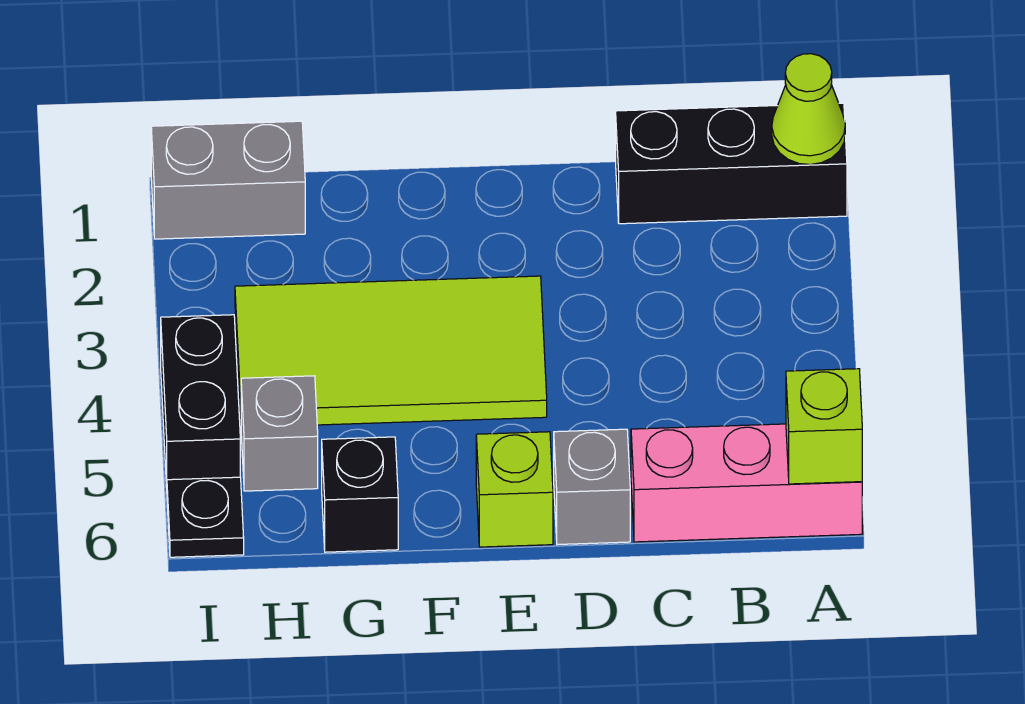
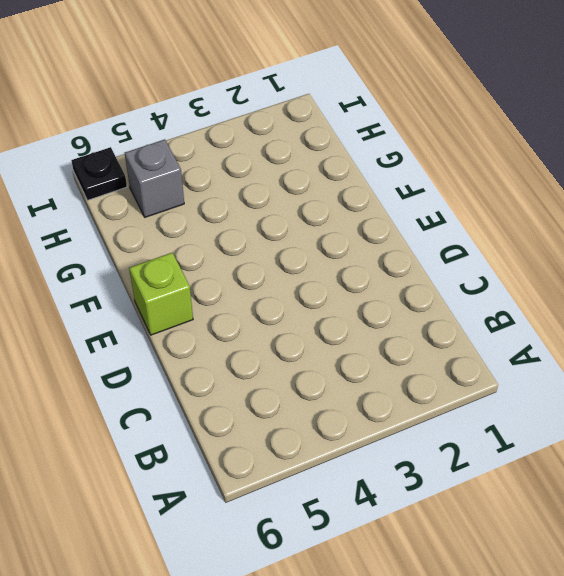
none -> black brick A1:C1 level 1
none -> pink brick A6:C6 level 1
none -> grey brick D6 level 1

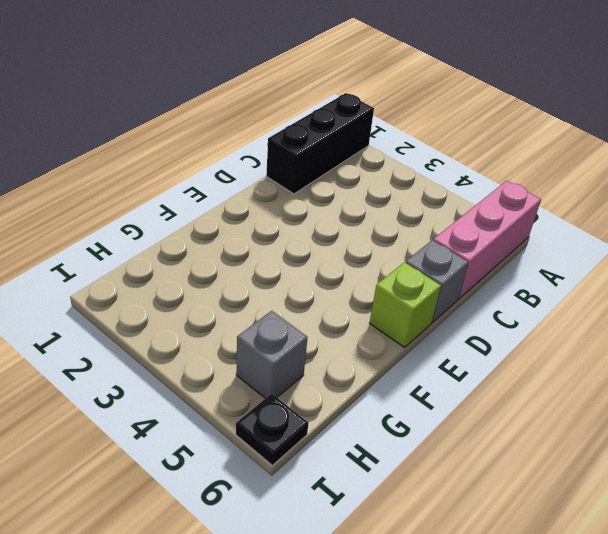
none -> lime tile E3:H4 level 1
none -> black brick G6 level 1
none -> grey brick H1:I1 level 1

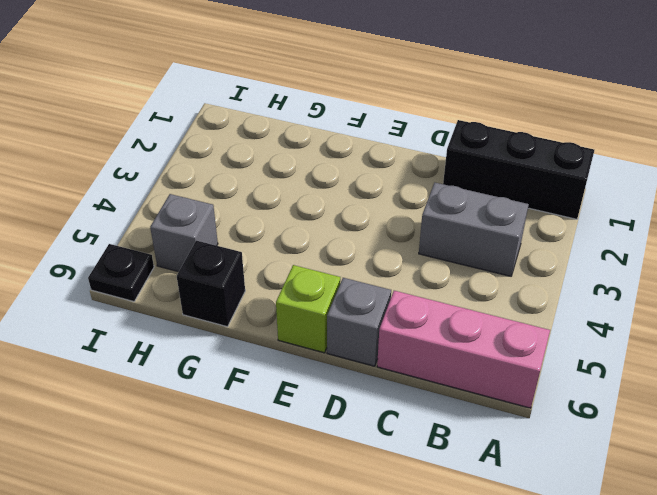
grey brick B3:C3 level 1 -> grey brick H1:I1 level 1
none -> lime tile E3:H4 level 1
none -> black brick I4:I5 level 1
none -> lime cone A1 level 2

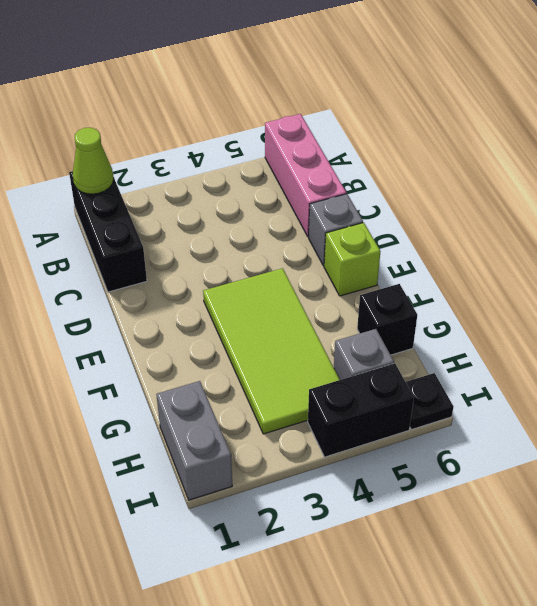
none -> lime brick A6 level 2

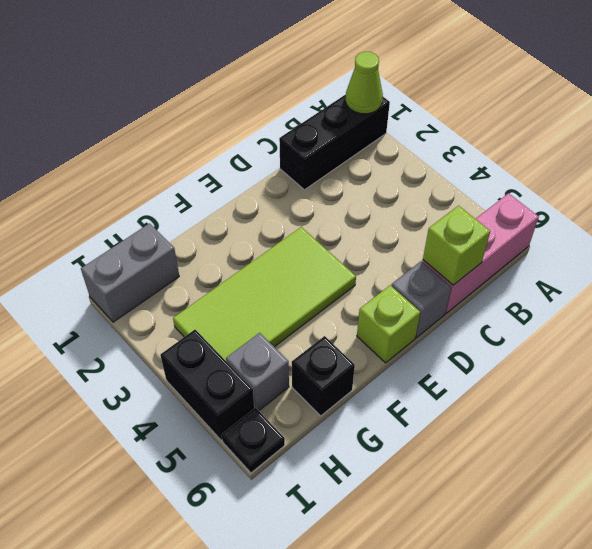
lime brick C6 level 2 -> lime brick A6 level 2

